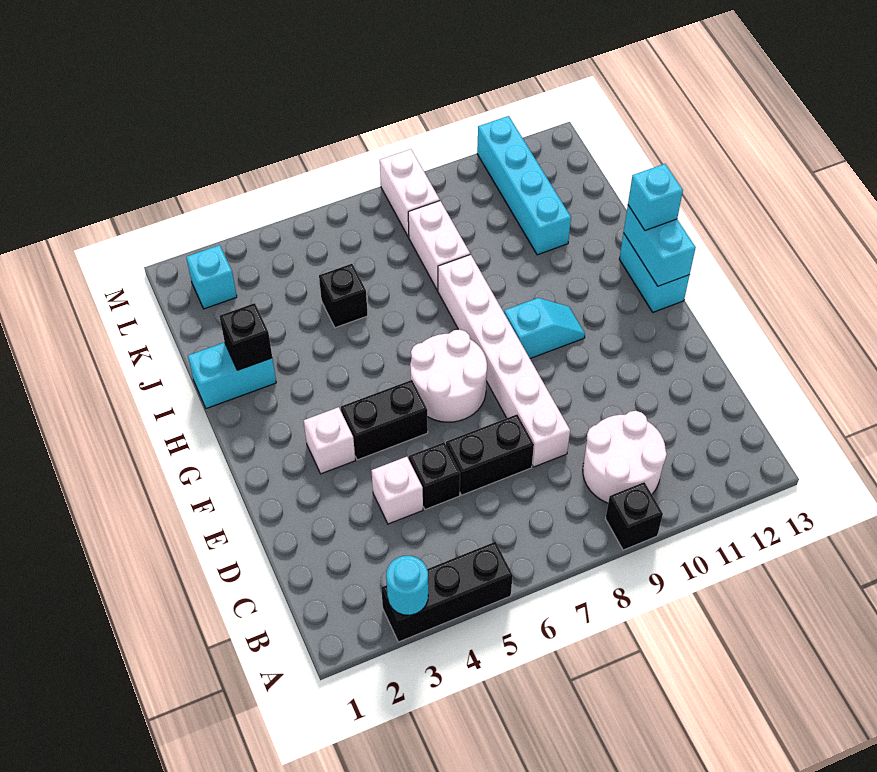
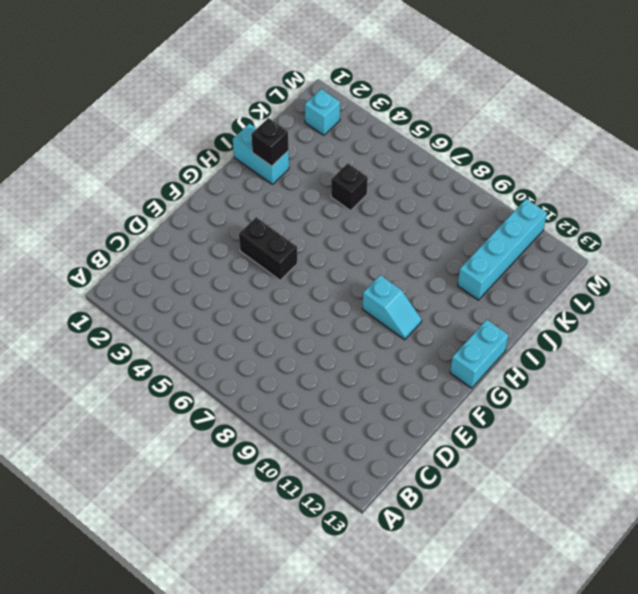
none -> black brick A3:A5 level 1
none -> black brick A9 level 1
none -> white round brick B9:C10 level 1

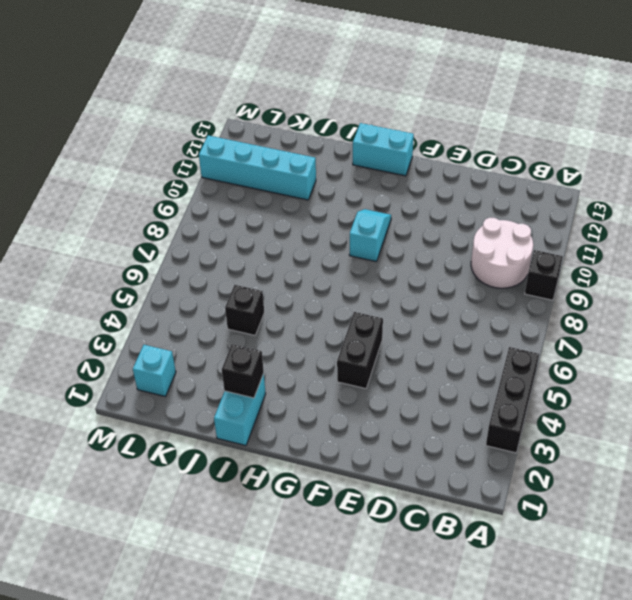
none -> white brick D4 level 1
none -> black brick D5 level 1
none -> black brick D6:D7 level 1

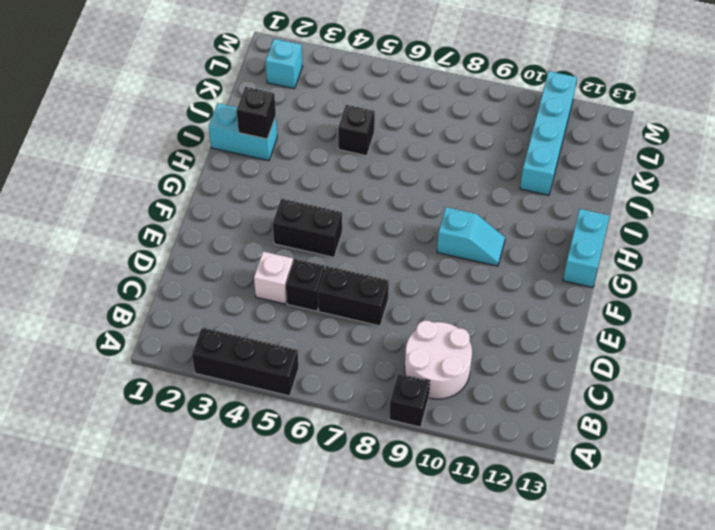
none -> white brick D8:I8 level 1
none -> white brick F3 level 1
none -> white round brick F6:G7 level 1

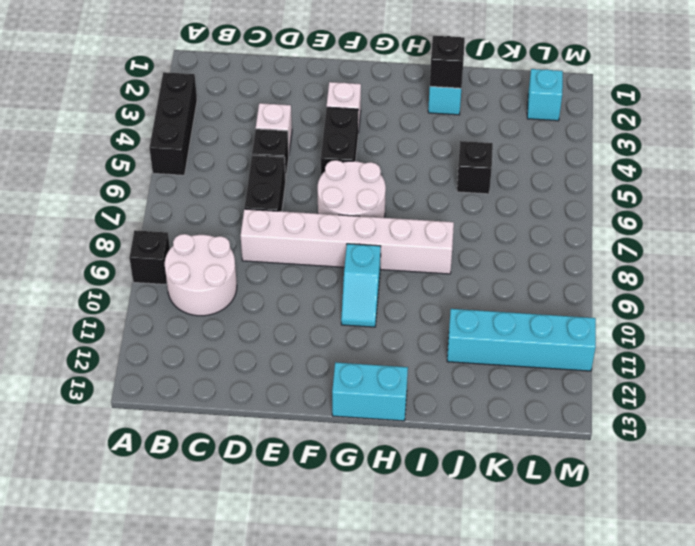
none -> white brick J8:K8 level 1
none -> white brick L8:M8 level 1
none -> cyan round brick A3 level 2

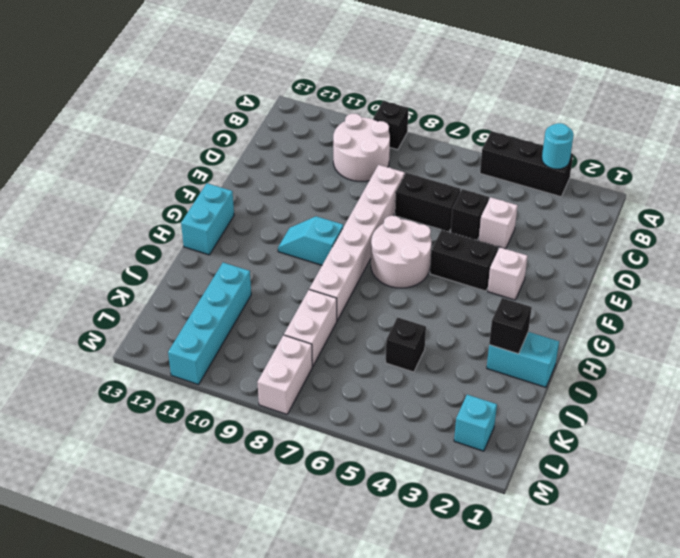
none -> cyan brick G13:H13 level 2
none -> cyan brick H13 level 3

